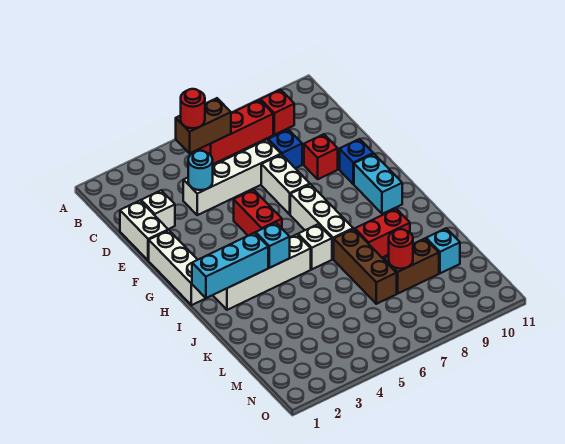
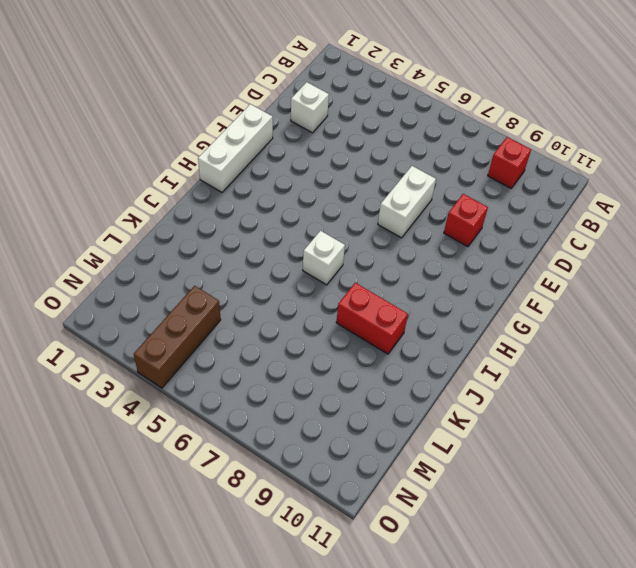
brown brick M4:O4 level 1 -> brown brick J7:L7 level 1
none -> red brick B6:B8 level 1
none -> white brick D1:E1 level 1
none -> white brick D4:D7 level 1

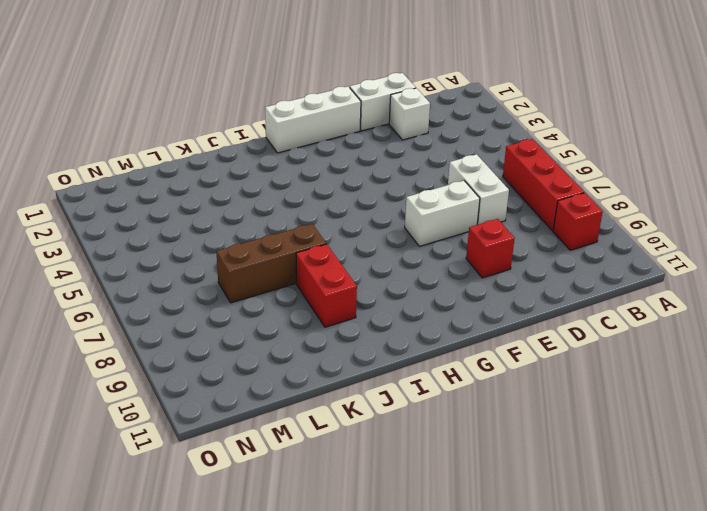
white brick D6:D7 level 1 -> white brick D4:D7 level 1
none -> blue brick D8 level 1
none -> red brick F5:G5 level 1
none -> blue brick F10 level 1

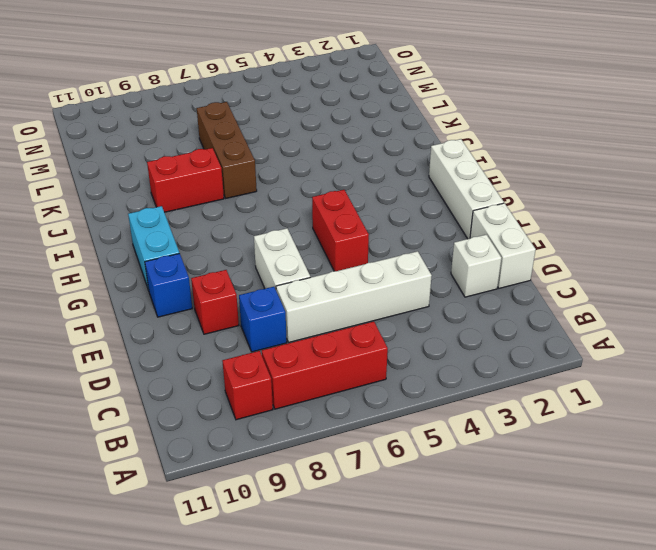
none -> white brick G7:I7 level 1
none -> white brick I2:I5 level 1
none -> white brick I6 level 1

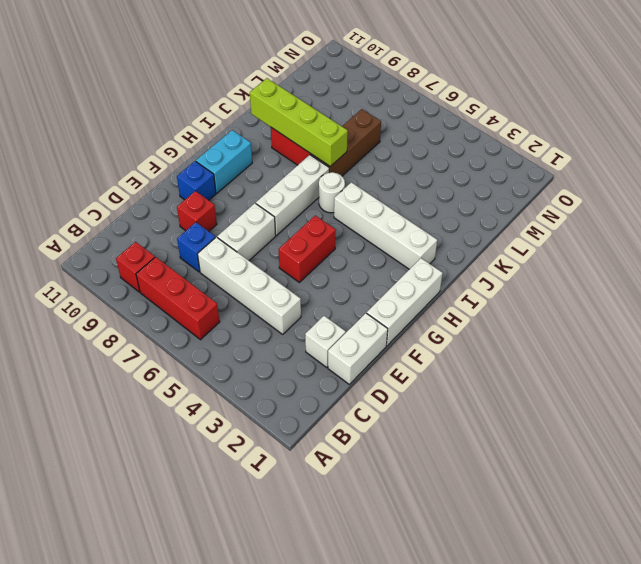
white round brick I6 level 1 -> white brick I6 level 1
lime brick J7:J10 level 2 -> none
none -> brown brick L8:L9 level 1
none -> cyan brick L10 level 1
none -> brown brick B5:B6 level 2

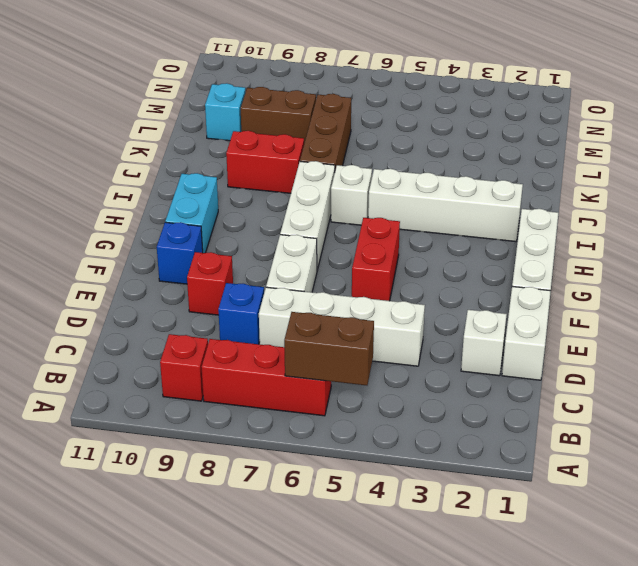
none -> cyan round brick D4 level 2
none -> cyan brick I1:I3 level 2
none -> cyan brick I4 level 2

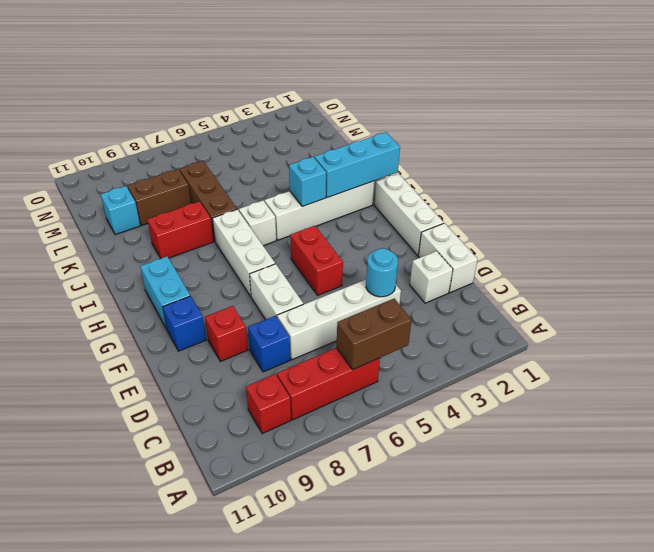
none -> red round brick L8 level 2
none -> red round brick B5 level 3

